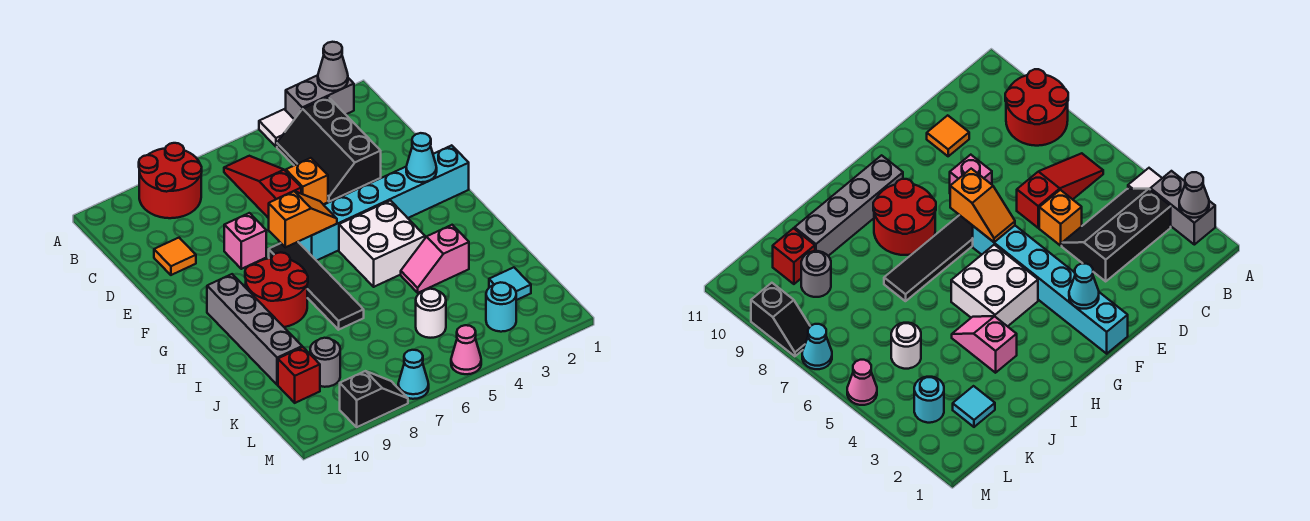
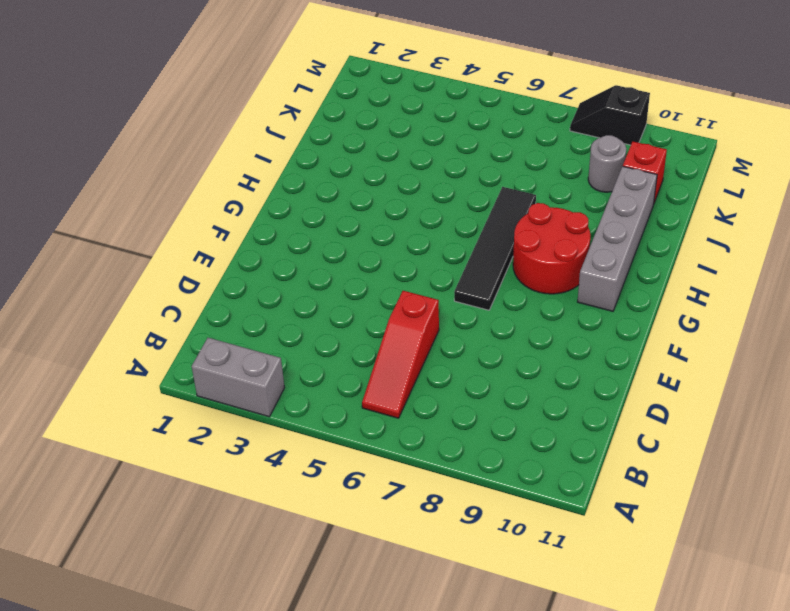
none -> white tile A4 level 1
none -> red round brick A8:B9 level 1
none -> black slope B3:D4 level 1 top 3

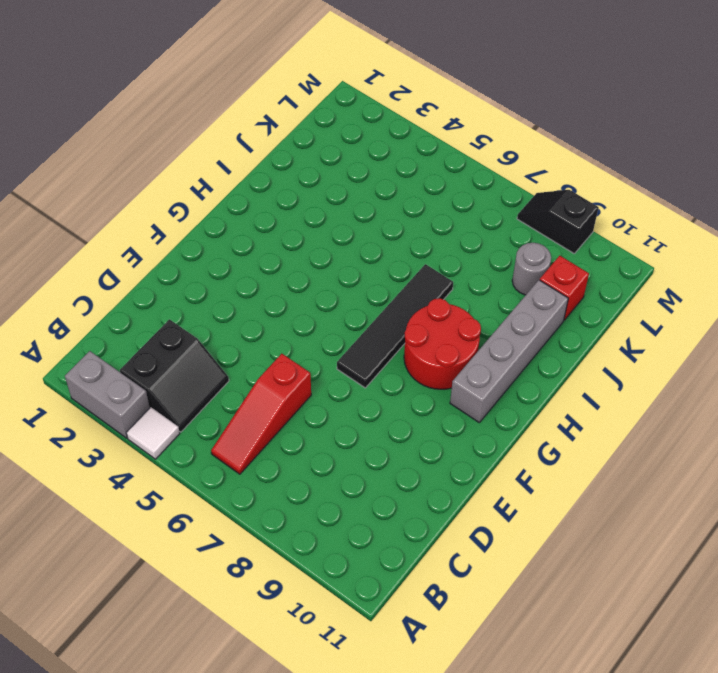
black slope B3:C4 level 1 top 3 -> black slope B3:D4 level 1 top 3
none -> red round brick A8:B9 level 1
none -> orange brick D5 level 1
none -> orange tile D10 level 1

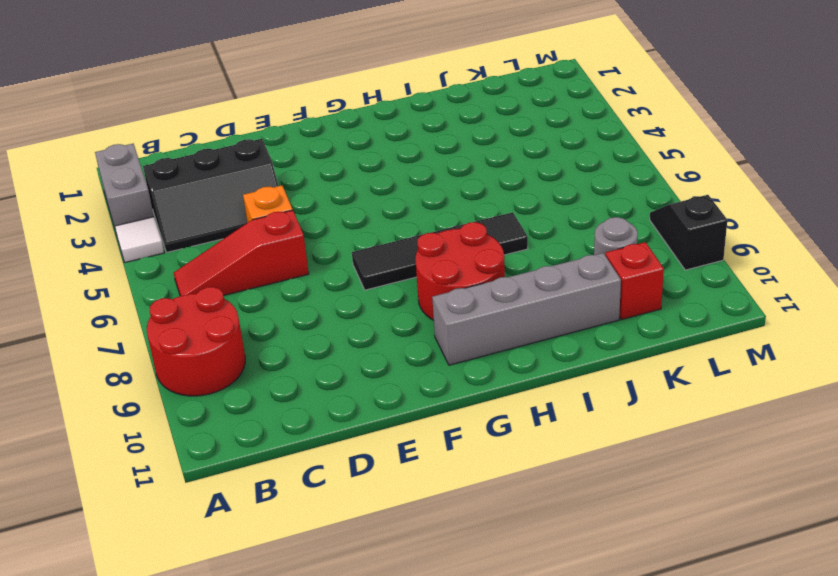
none -> orange tile D10 level 1
none -> pink brick E8 level 1
none -> cyan brick F1:F6 level 1

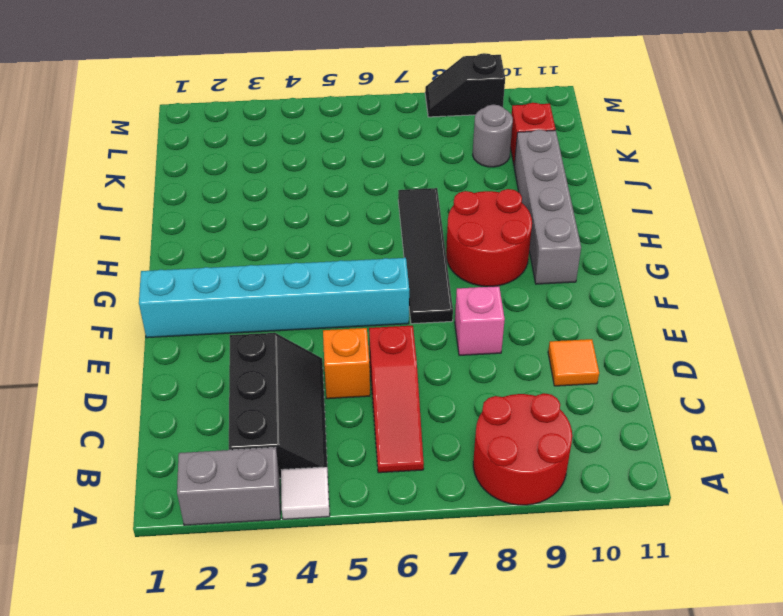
none -> white brick G4:H5 level 1
none -> pink slope I3:I4 level 1 top 3
none -> cyan tile K2 level 1

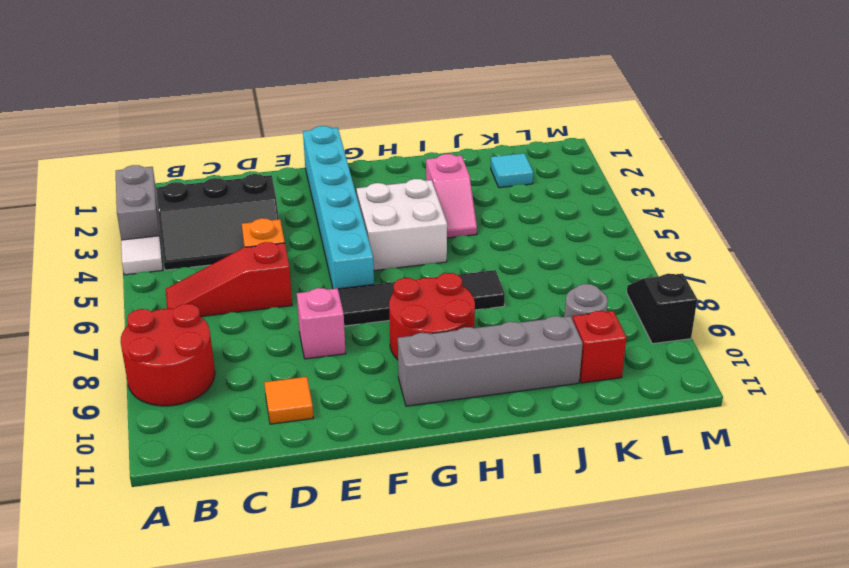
none -> white round brick K5 level 1
none -> cyan round brick L3 level 1
none -> pink cone M5 level 1

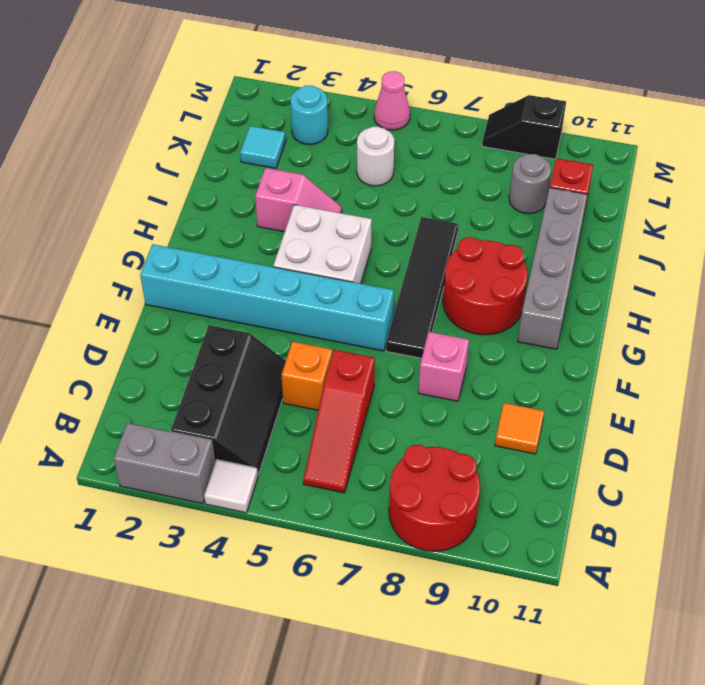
none -> cyan cone M7 level 1
none -> grey cone A2 level 2
none -> cyan cone F2 level 2

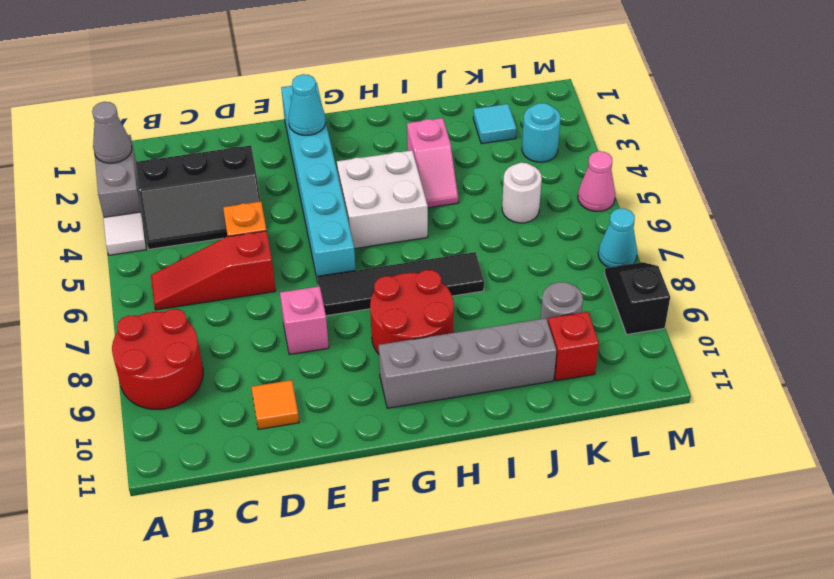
none -> orange slope F6:F7 level 2 top 7

